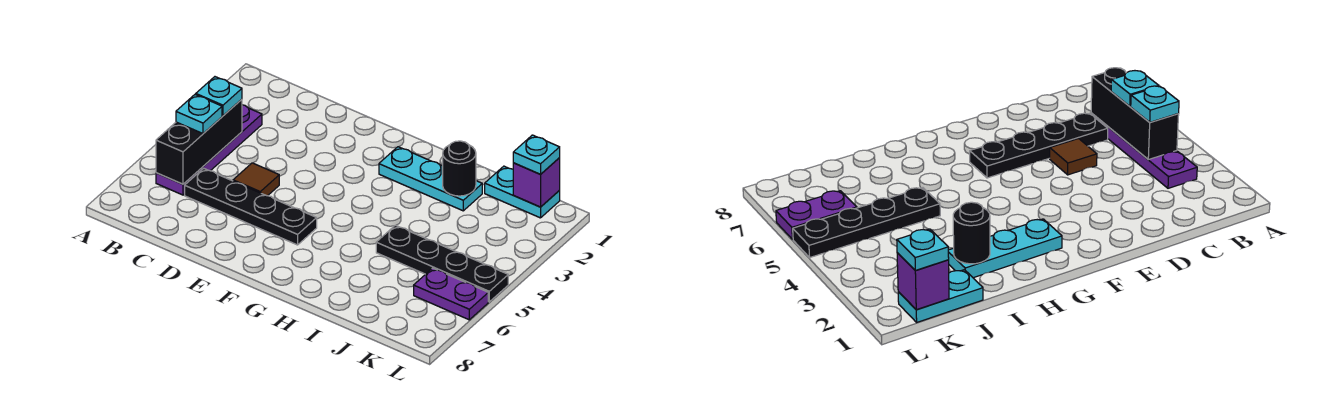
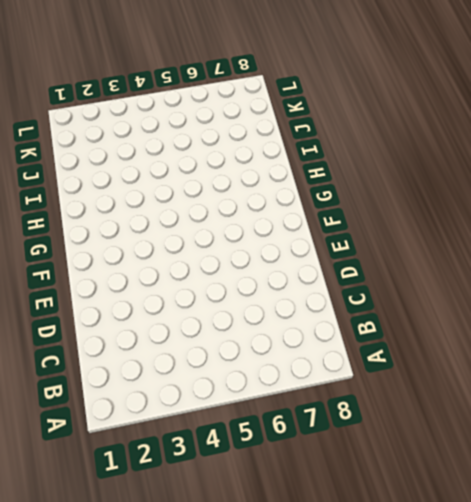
none -> purple plate B3:B6 level 1
none -> black plate C6:F6 level 1
none -> brown tile D5 level 1

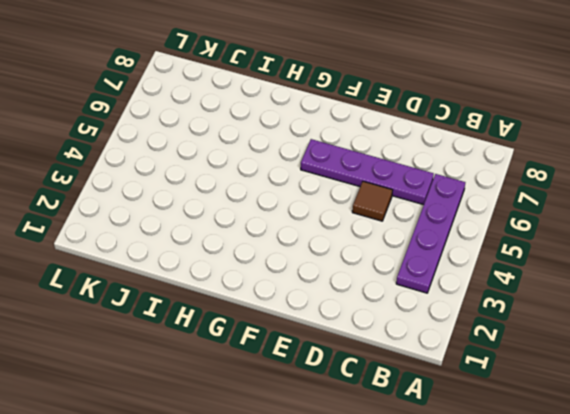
purple plate C6:F6 level 1 -> black plate C6:F6 level 1
none -> cyan plate G2:I2 level 1
none -> black plate I5:L5 level 1
none -> cyan plate J1:K1 level 1

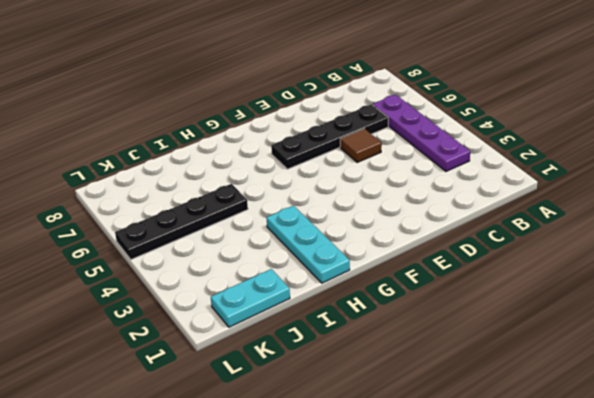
cyan plate H1:H3 level 1 -> cyan plate G2:I2 level 1
none -> purple plate K6:L6 level 1
none -> black brick B4:B6 level 2
none -> black round brick I2 level 2

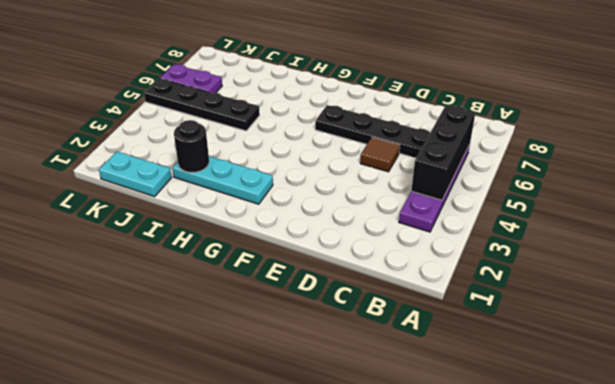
none -> purple brick K1 level 2
none -> cyan plate B4 level 3
none -> cyan plate B5 level 3

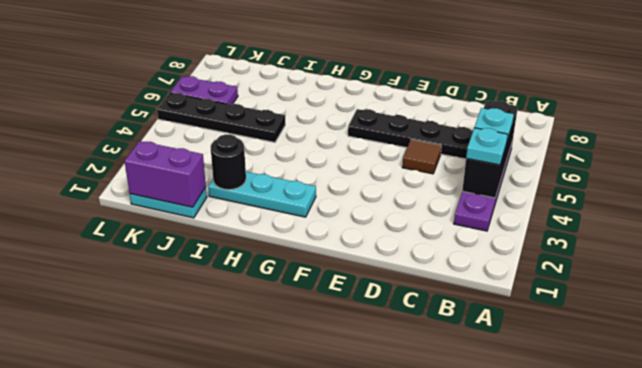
purple brick J1:K1 level 2 -> purple brick K1 level 2
none -> cyan plate K1 level 3

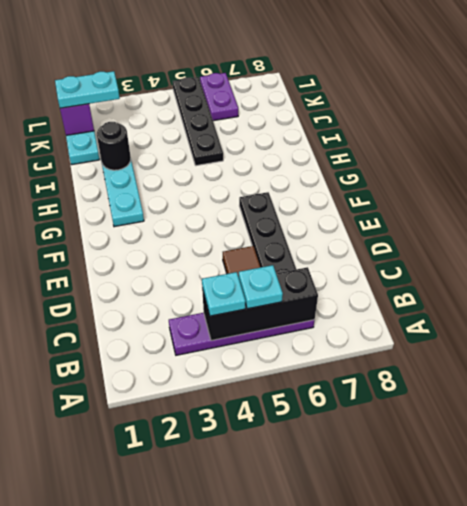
cyan plate K1:K2 level 3 -> cyan plate K1 level 3

